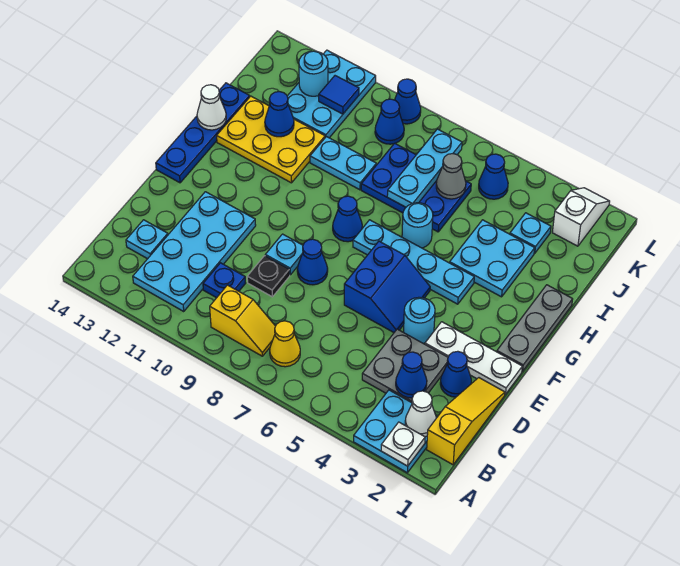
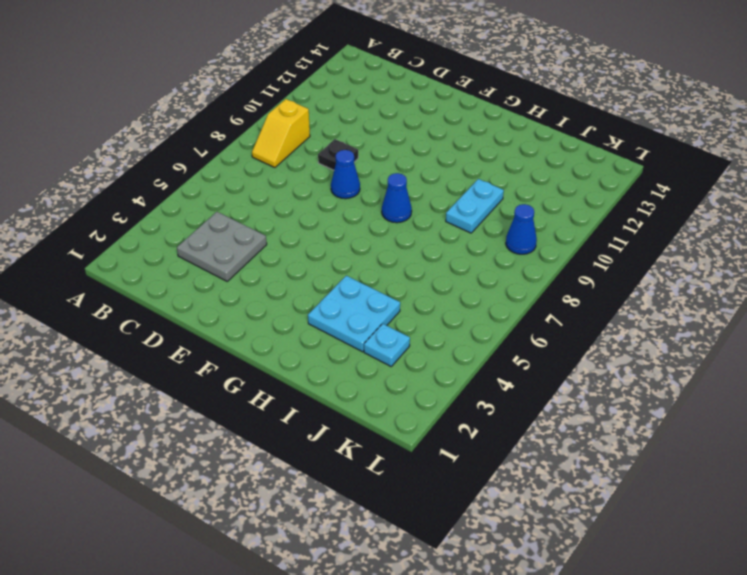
none -> cyan plate A2:B3 level 1
none -> yellow slope B1:D1 level 1 top B
none -> yellow cone B7 level 1
none -> cyan plate B11:E12 level 1

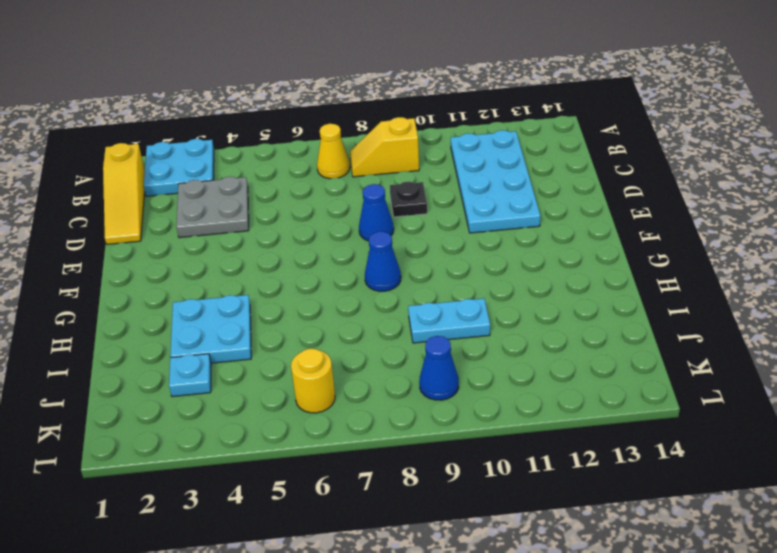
yellow round brick K6 level 1 -> none
none -> blue plate C10 level 1
none -> cyan plate C13 level 1
none -> blue cone D2 level 1
none -> white plate E1:E3 level 1

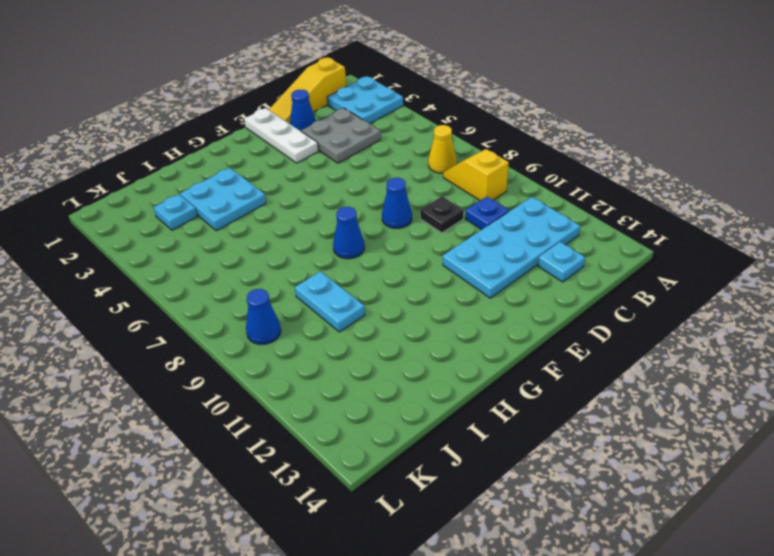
none -> cyan round brick E4 level 1
none -> blue slope E5:F6 level 1 top 6
none -> cyan plate E9 level 1
none -> grey plate F1:H1 level 1

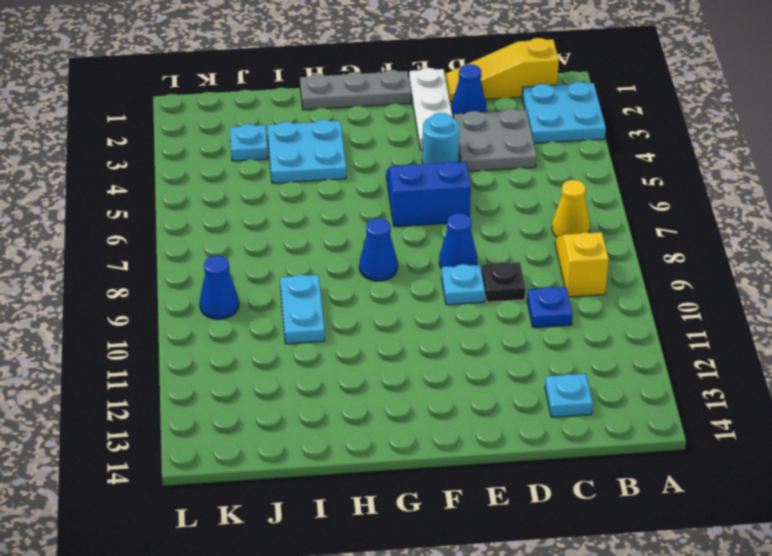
none -> cyan plate B11:E12 level 1
none -> blue plate F14:I14 level 1
none -> cyan plate G4:G7 level 1
none -> cyan round brick H6 level 1

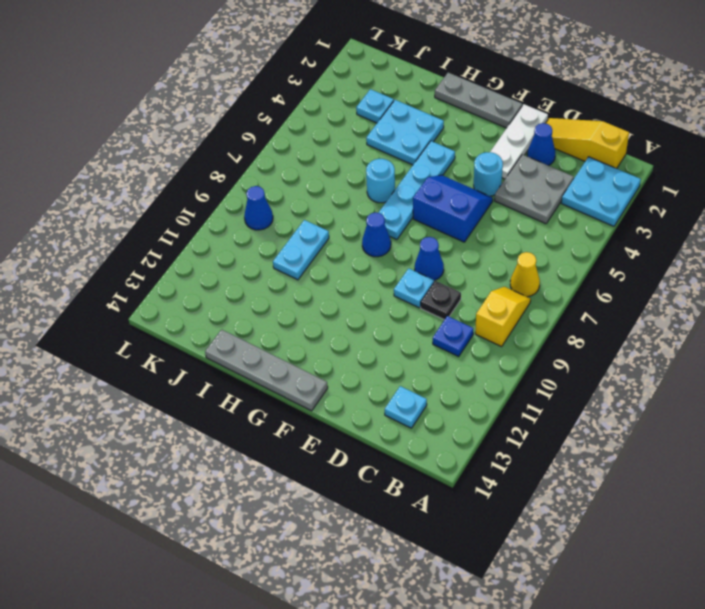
grey plate F14:I14 level 1 -> blue plate F14:I14 level 1
none -> cyan plate B11:E12 level 1
none -> yellow plate H11:I13 level 1
none -> blue plate I6:J8 level 1
none -> cyan plate J11:L12 level 1

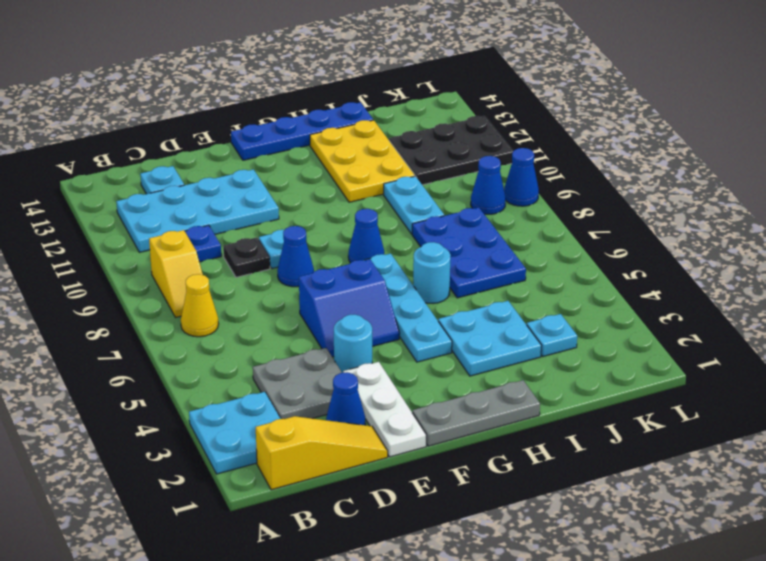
black plate J11:L12 level 1 -> cyan plate J11:L12 level 1
none -> white slope K2:L2 level 1 top K
none -> blue cone K5 level 1
none -> white plate A2 level 2
none -> white cone B2 level 2

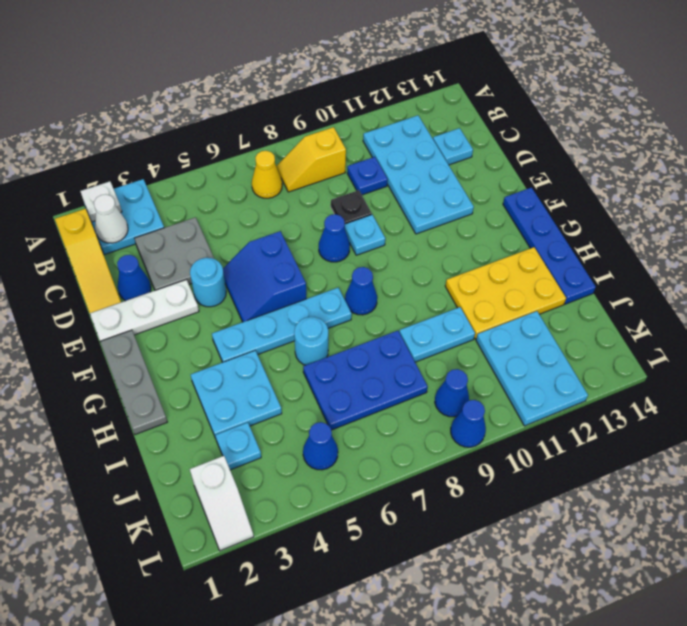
none -> blue cone C3 level 2
none -> white cone H14 level 2
none -> cyan plate I7:K7 level 2
none -> blue cone I12 level 2

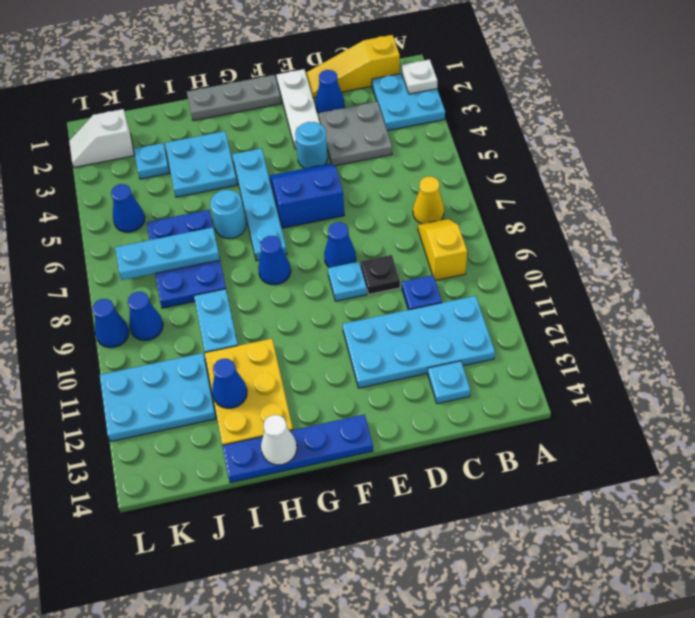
none -> white cone B2 level 2
none -> blue cone C3 level 2
none -> grey cone J6 level 2
none -> blue tile K11 level 2

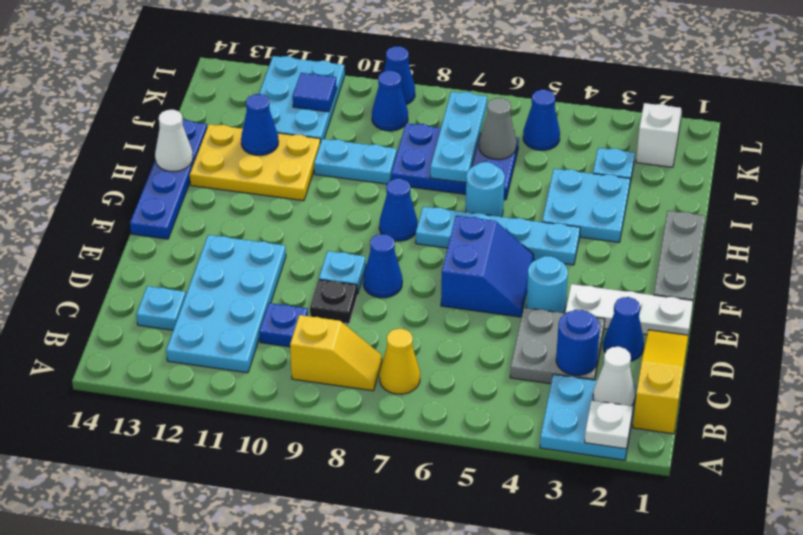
blue round brick C3 level 2 -> blue cone C3 level 2
none -> cyan round brick K12 level 2

